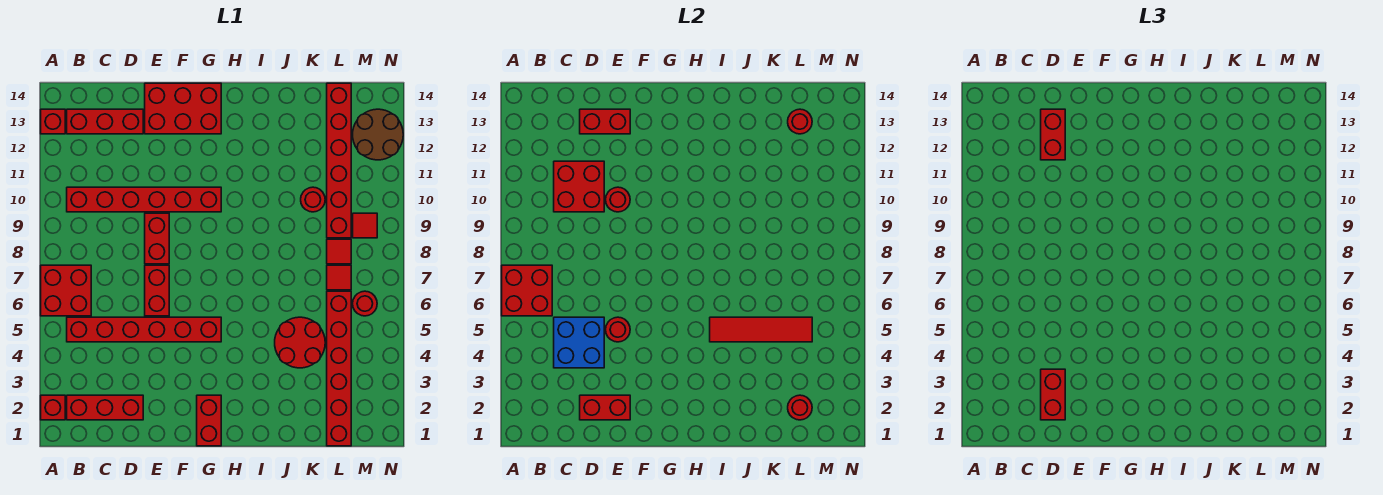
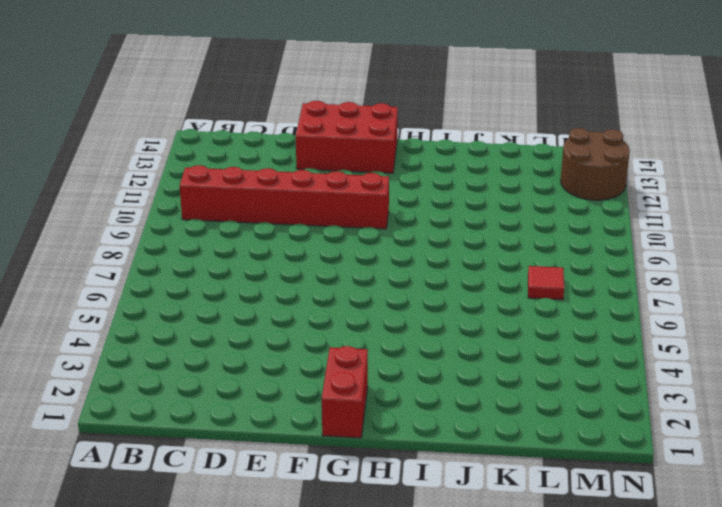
none -> red brick A2 level 1
none -> red brick A6:B7 level 1
none -> red brick A13 level 1
none -> red brick B2:D2 level 1

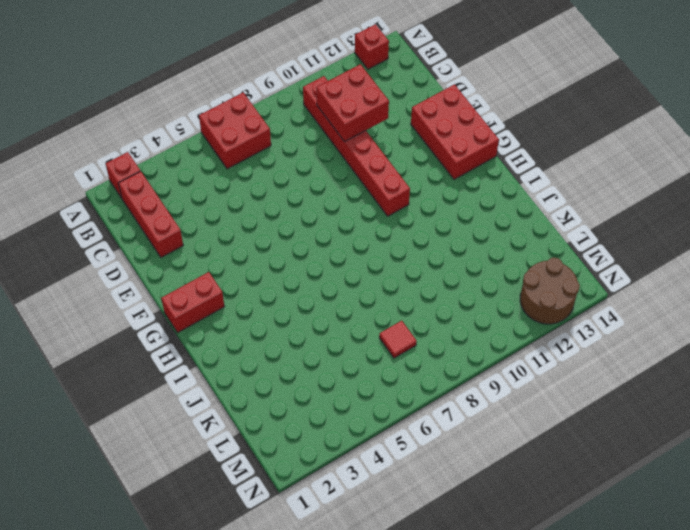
none -> red brick B5:G5 level 1
none -> red brick B13:D13 level 1
none -> red brick E6:E7 level 1
none -> red brick E8:E9 level 1

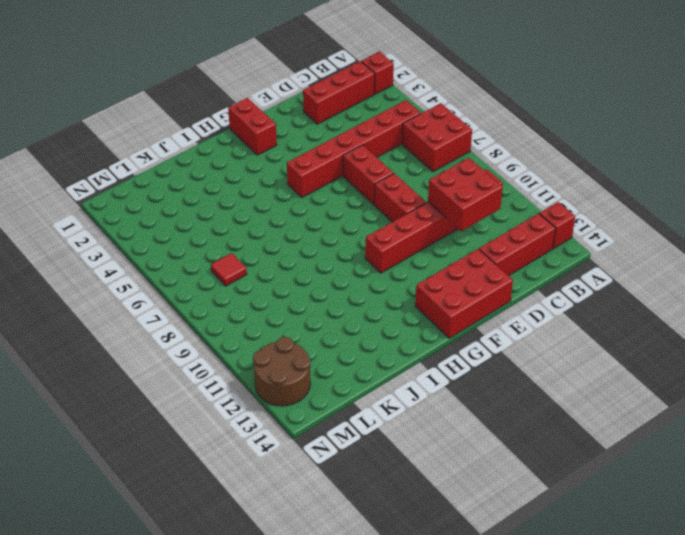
none -> red round brick J4:K5 level 1
none -> red round brick K10 level 1
none -> red brick L1:L6 level 1
none -> red tile L8 level 1

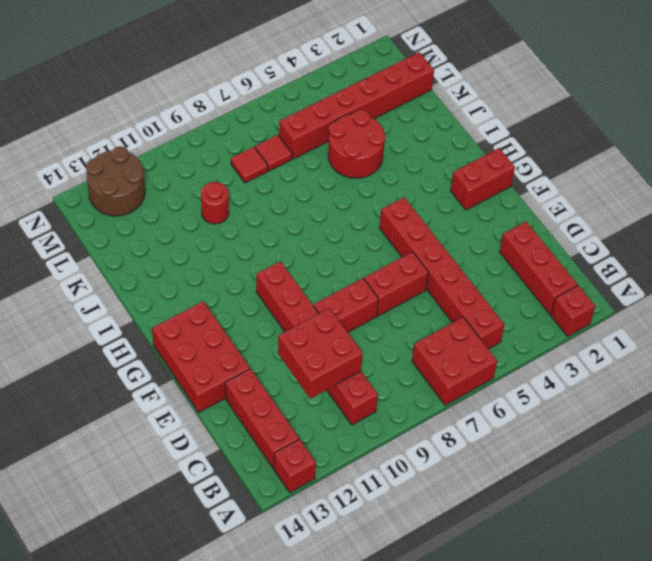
none -> red brick L9:L14 level 1
none -> red round brick M6 level 1
none -> red tile M9 level 1
none -> red brick A6:B7 level 2

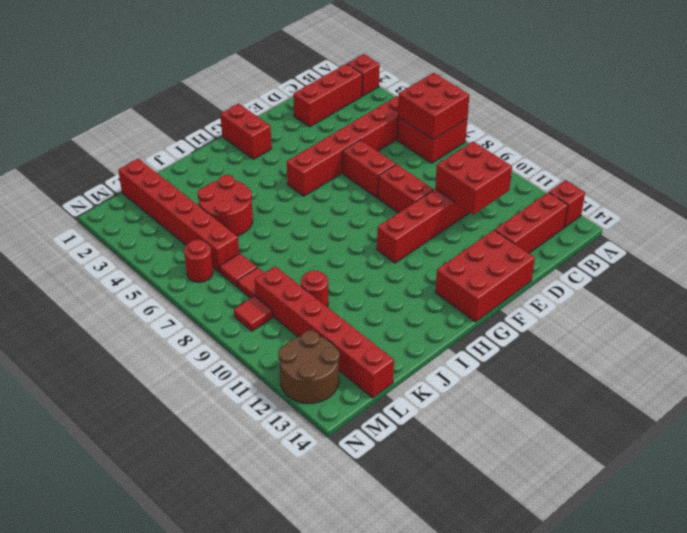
none -> blue brick C4:D5 level 2
none -> red brick D2:E2 level 2
none -> red brick D13:E13 level 2
none -> red round brick E5 level 2

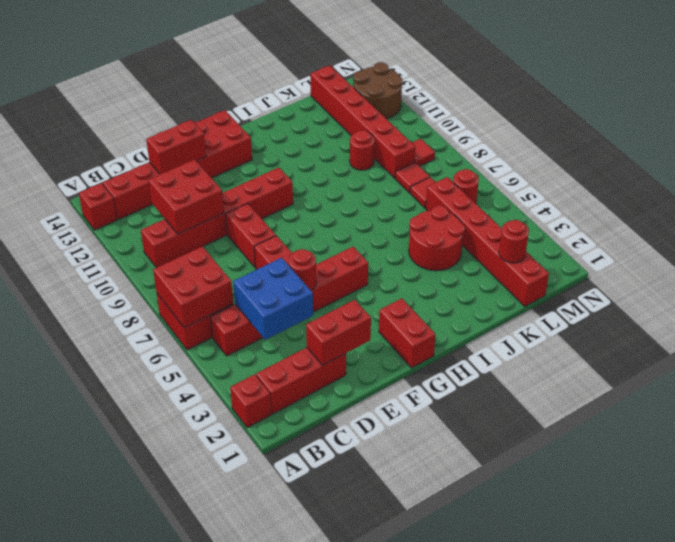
none -> red round brick E10 level 2
none -> red tile I5:L5 level 2
none -> red round brick L13 level 2
none -> red brick D2:D3 level 3

